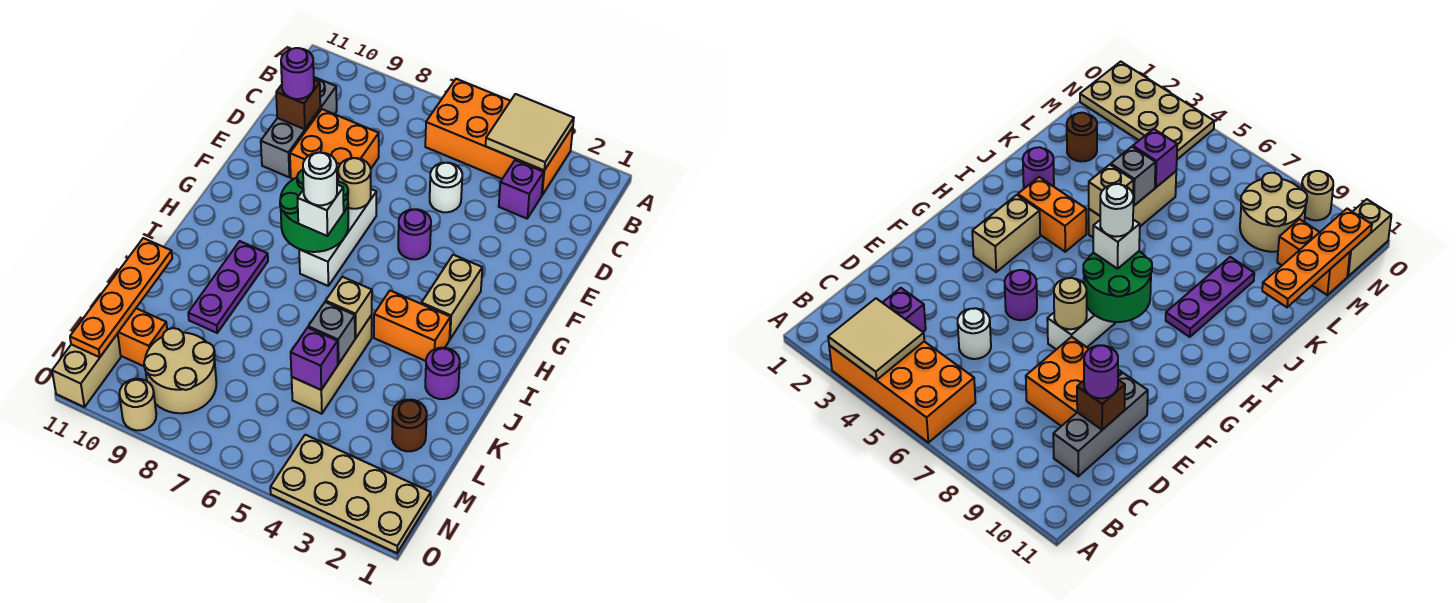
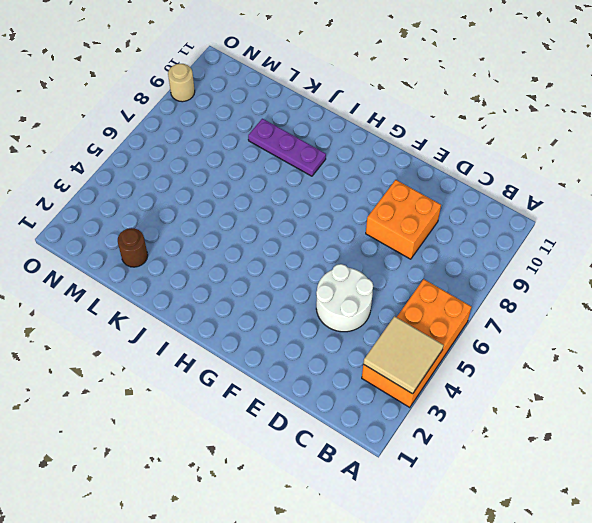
white round brick D4:E5 level 1 -> white round brick D5 level 1
none -> purple brick C3 level 1
none -> grey brick C10:E10 level 1
none -> purple round brick F5 level 1

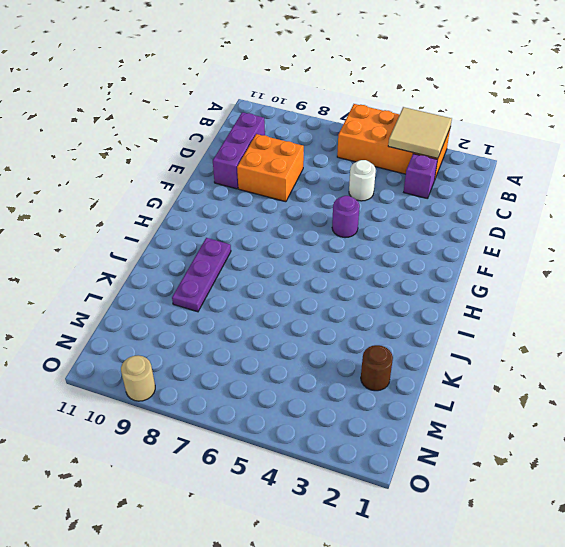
purple brick C10:E10 level 1 -> grey brick C10:E10 level 1
none -> white brick F7:H7 level 1
none -> tan brick G3:H3 level 1
none -> orange brick I3:I4 level 1

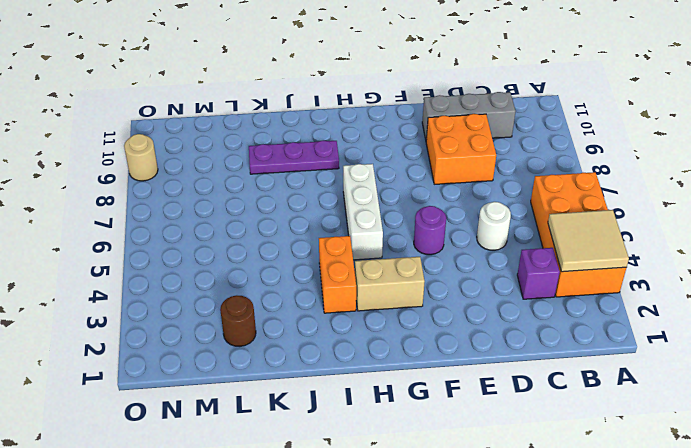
white brick H5:H7 level 1 -> white brick F7:H7 level 1
none -> purple round brick J2 level 1
none -> tan brick J5:L5 level 1
none -> tan round brick M8:N9 level 1

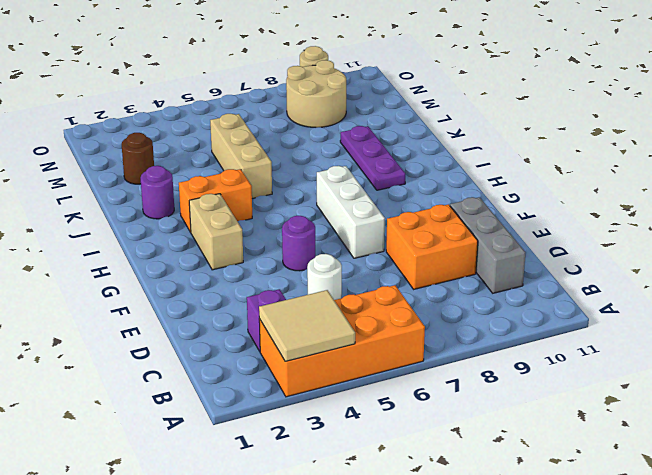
none -> orange brick M10:M11 level 1
none -> tan plate N1:O4 level 1
none -> tan brick N11:O11 level 1

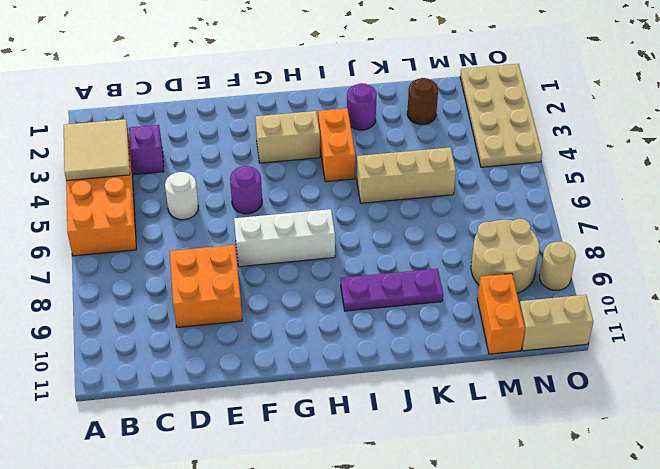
none -> grey brick C10:E10 level 1
none -> brown brick D10 level 2
none -> tan round brick F7 level 2

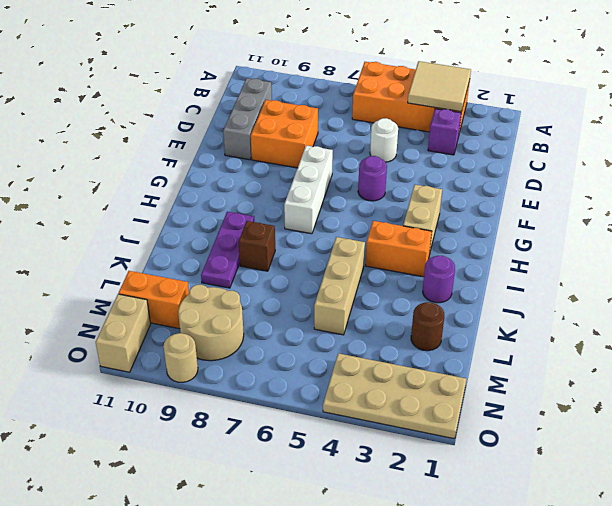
brown brick J8 level 1 -> brown brick D10 level 2
none -> tan round brick F7 level 2
none -> green round brick G7:H8 level 2
none -> tan brick J5 level 2

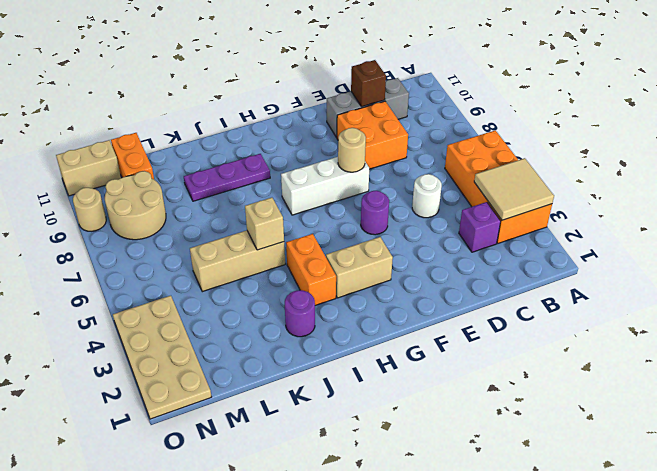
none -> brown round brick L2 level 1
none -> green round brick G7:H8 level 2
none -> grey brick K5 level 2

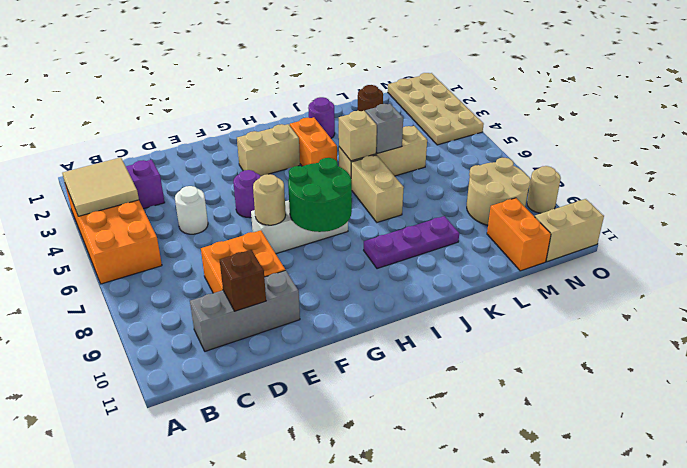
tan brick J6:J7 level 1 -> none
none -> orange plate K11:N11 level 2
none -> purple brick L5 level 2
none -> purple round brick D10 level 3

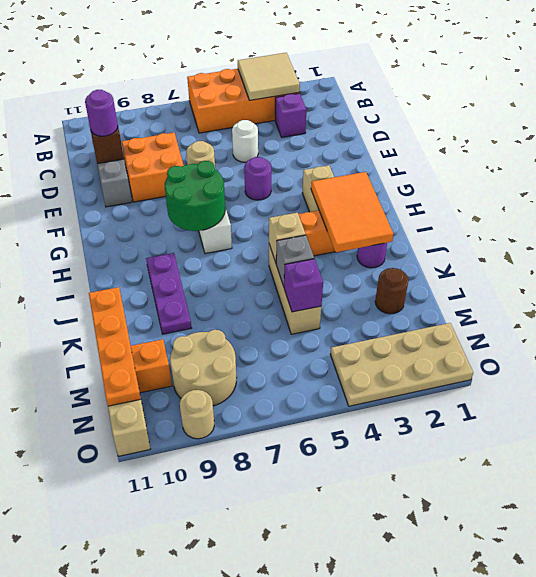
orange tile H2:J3 level 2 -> none
none -> white brick H7 level 3
none -> white round brick H7 level 4

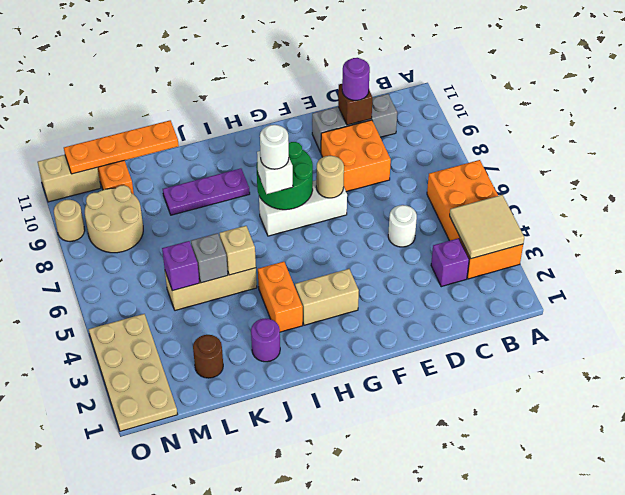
none -> purple round brick F5 level 1

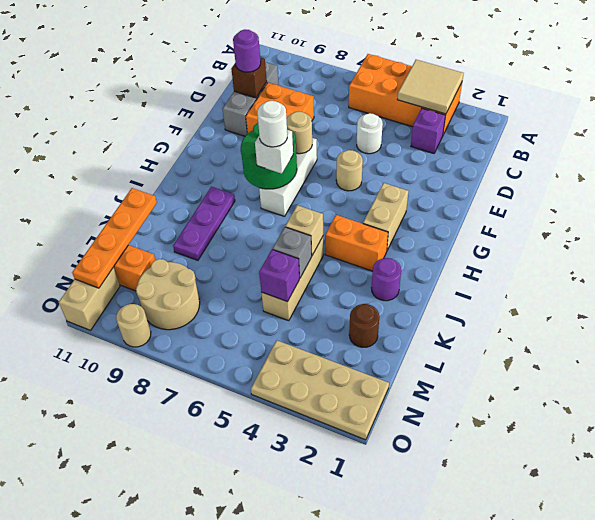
tan round brick F5 level 1 -> purple round brick F5 level 1

